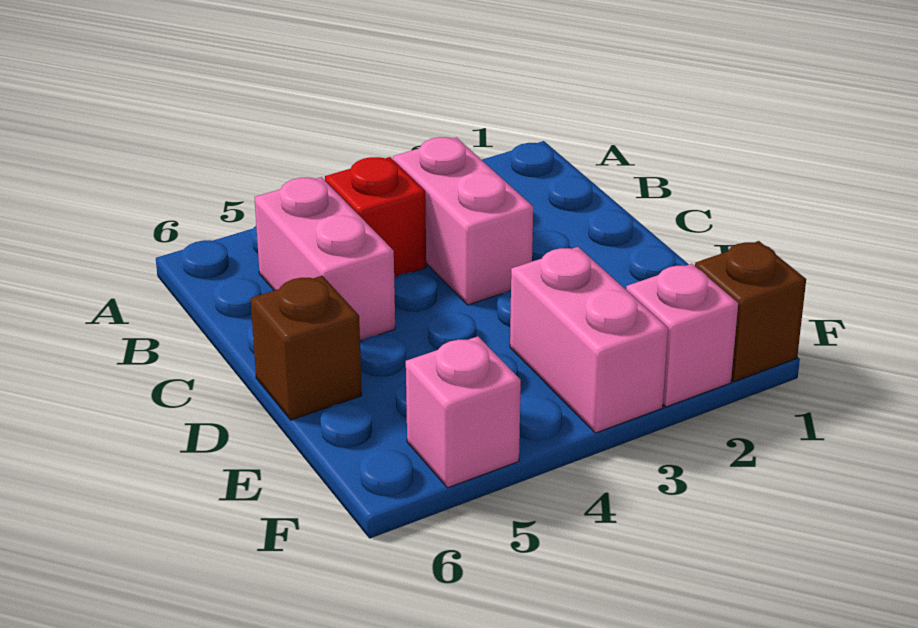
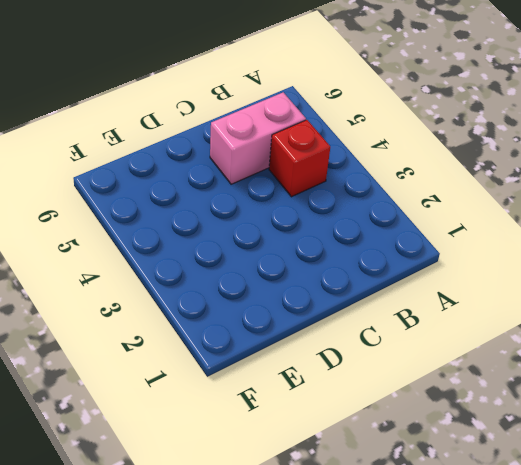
none -> pink brick B3:C3 level 1
none -> brown brick D6 level 1

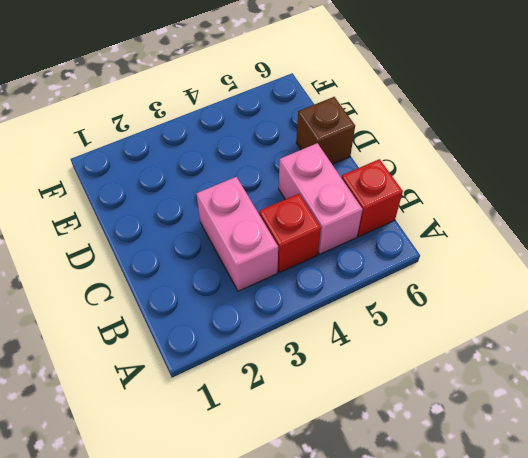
red brick B6 level 1 -> none
none -> pink brick E3:F3 level 1
none -> brown brick F1 level 1

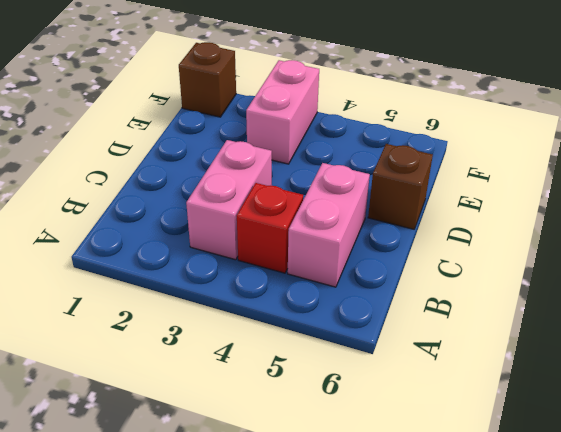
none -> pink brick F2 level 1
none -> pink brick F5 level 1

